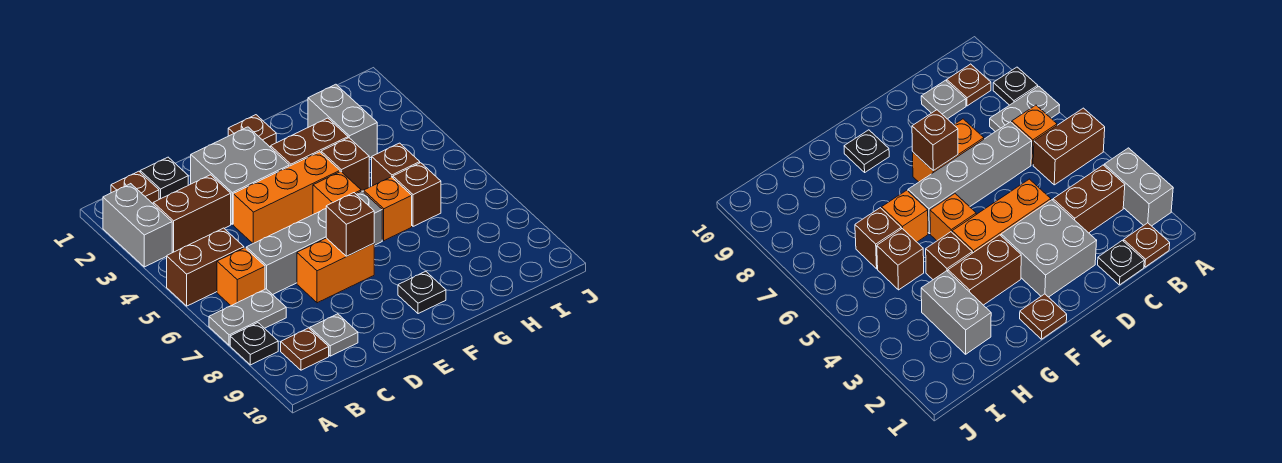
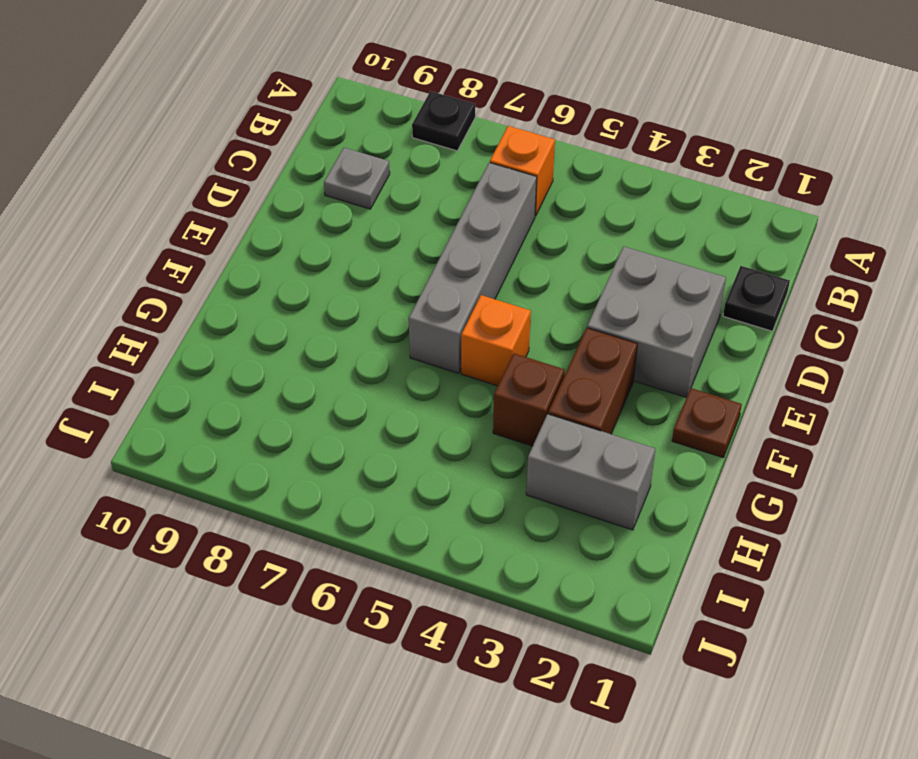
none -> grey brick A2:A3 level 1
none -> brown brick A5:B5 level 1
none -> grey plate A7:B7 level 1

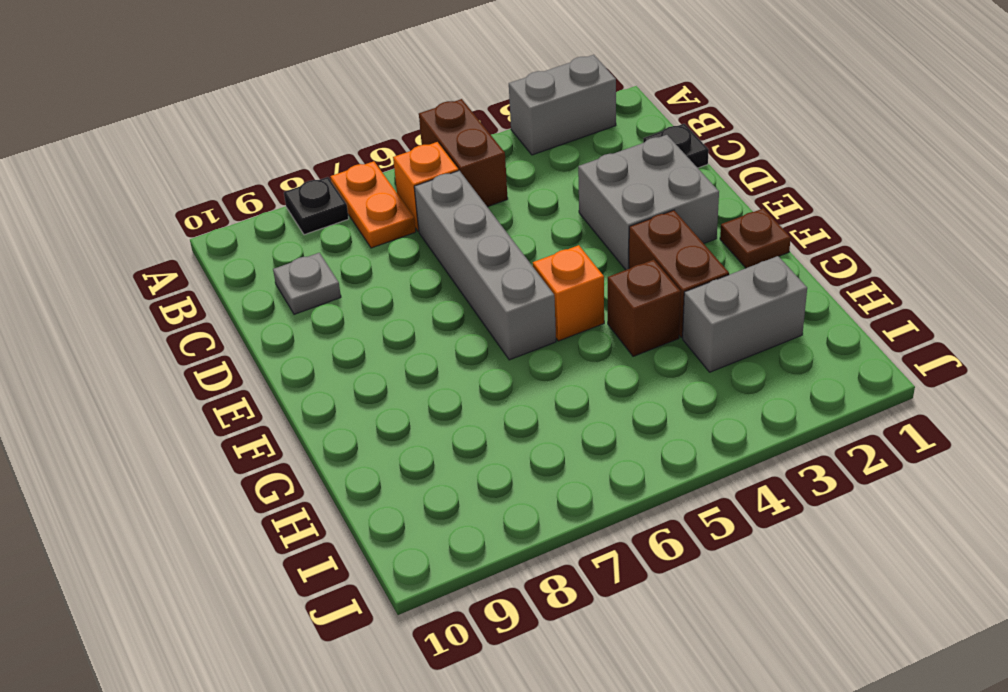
orange plate A7:B7 level 1 -> grey plate A7:B7 level 1
none -> brown plate B1 level 1
none -> brown brick B3:C3 level 1
none -> brown plate B9 level 1

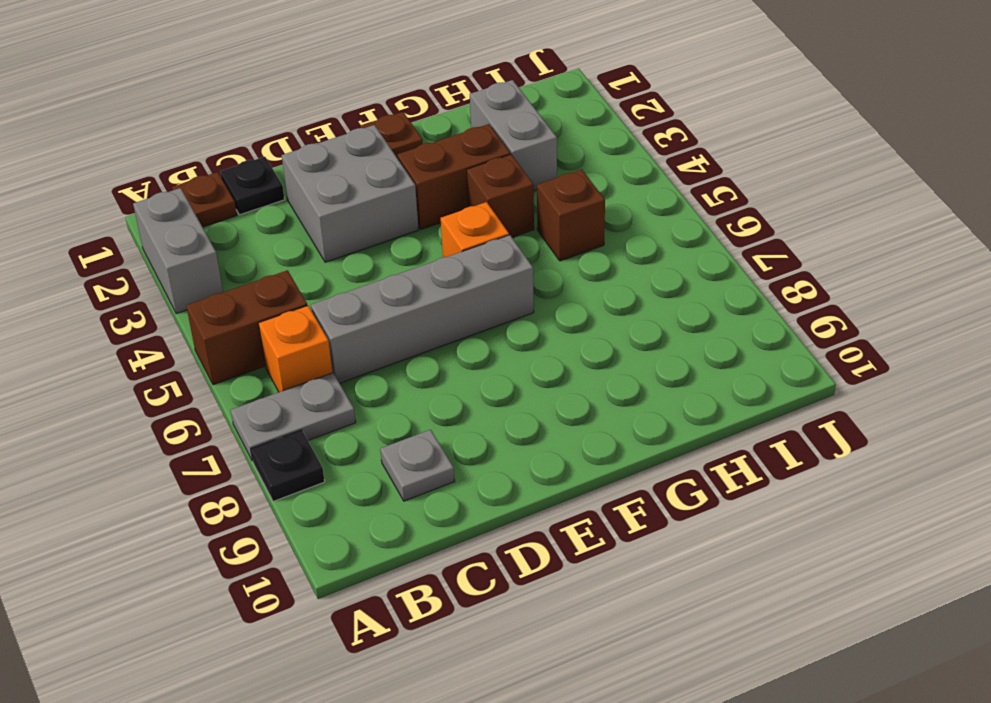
none -> brown brick B3:C3 level 1
none -> brown plate B9 level 1
none -> orange brick D4:F4 level 1

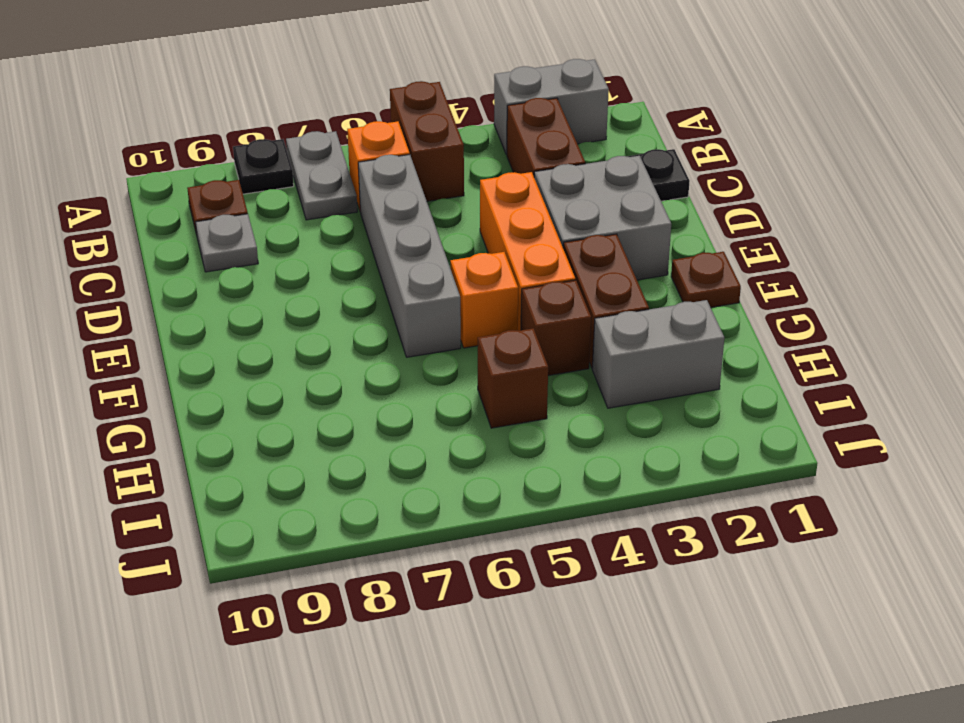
none -> brown plate B1 level 1
none -> orange brick D7:E7 level 1
none -> black plate F9 level 1

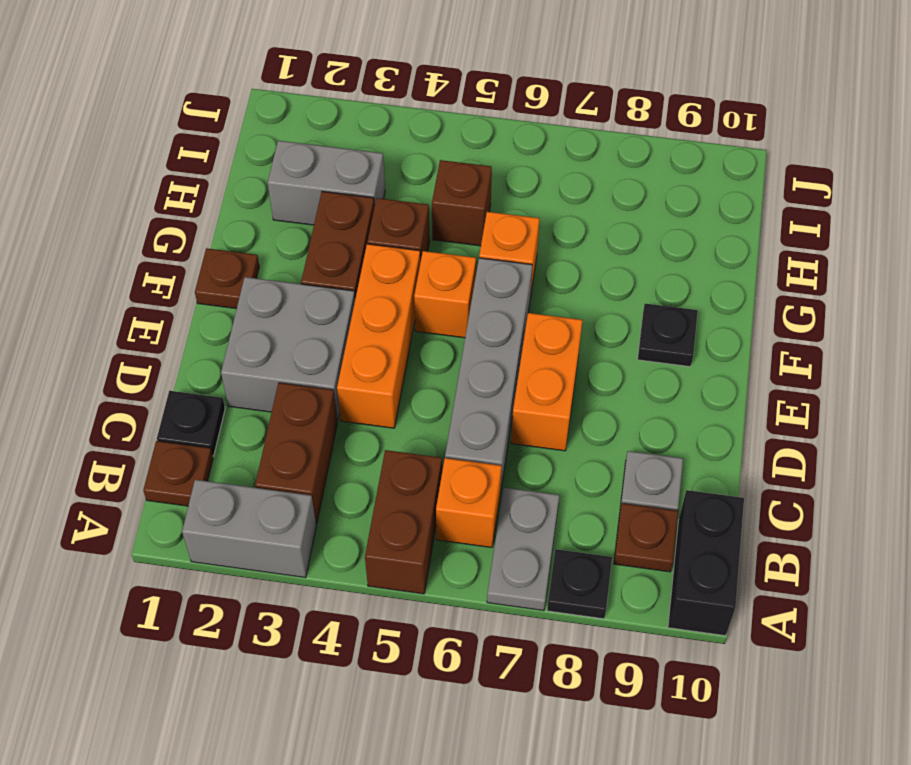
black brick A10:B10 level 1 -> none
none -> brown brick H6 level 1
none -> brown brick E7 level 2

